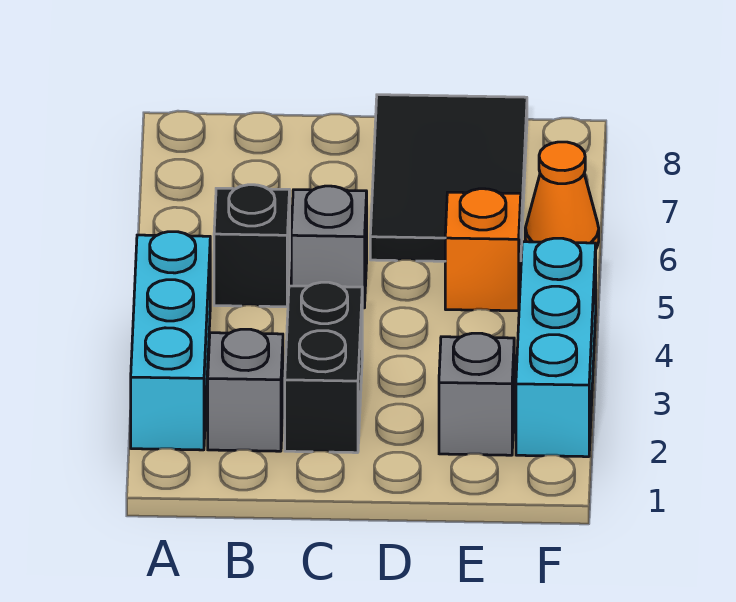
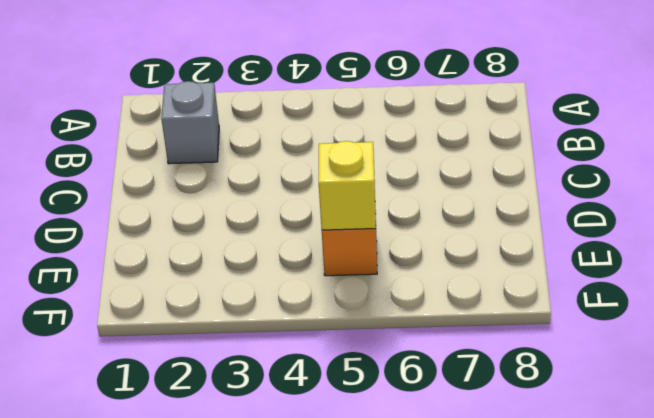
yellow brick E5 level 2 -> none
none -> cyan brick A2:A4 level 1
none -> black brick B5 level 1

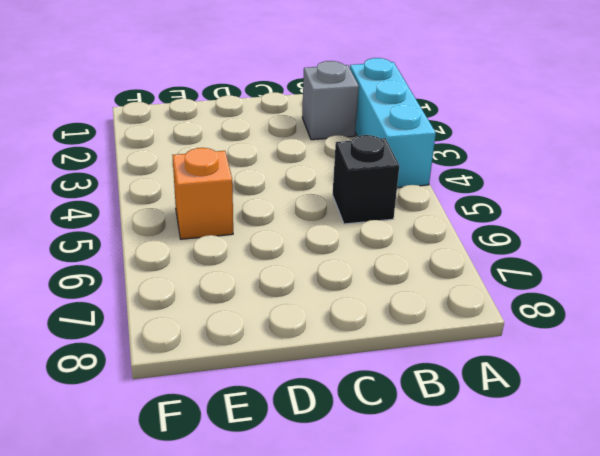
none -> black brick C2:C3 level 1
none -> grey brick C5 level 1

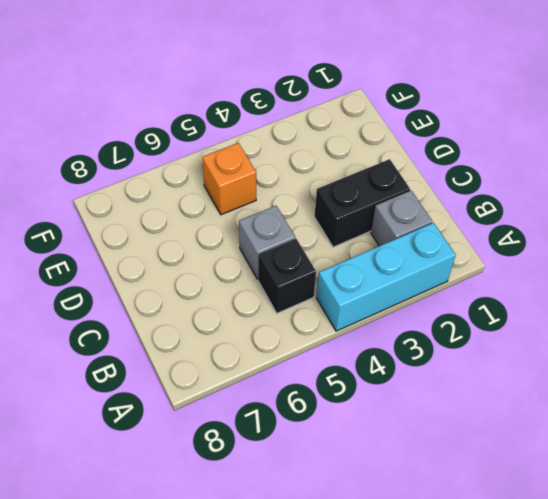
none -> black tile D6:E8 level 1
none -> grey brick E2 level 1

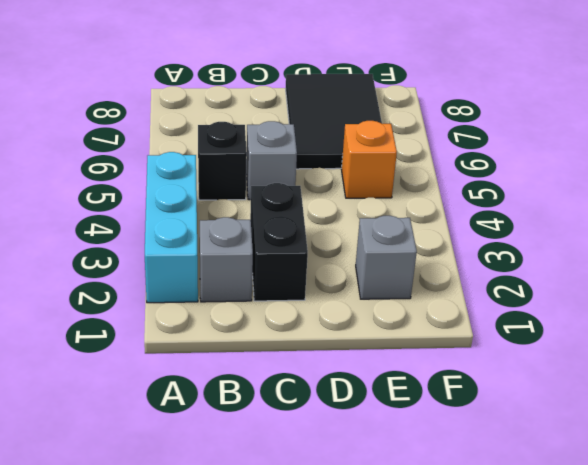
none -> cyan brick F2:F4 level 1
none -> orange cone F6 level 1

